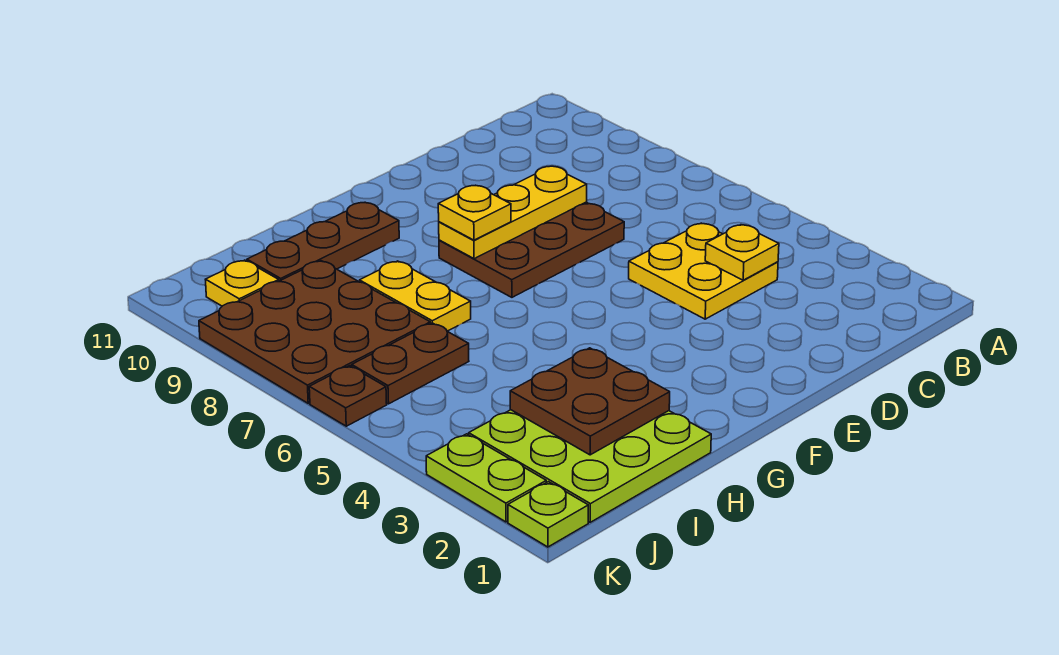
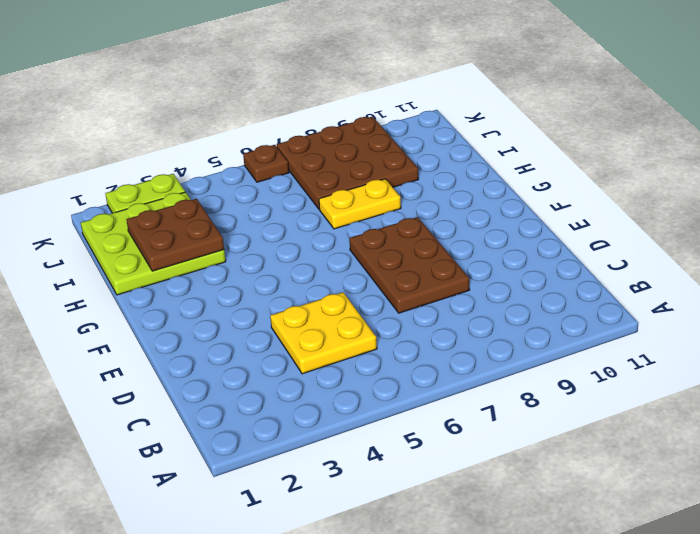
none -> brown plate G10:I10 level 1
none -> brown plate I6:J6 level 1
none -> yellow plate J10 level 1

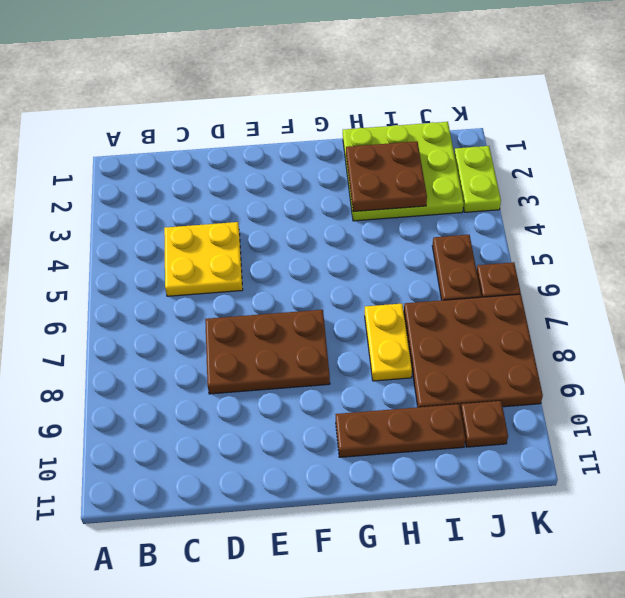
brown plate J5:J6 level 1 -> brown plate I6:J6 level 1
brown plate J10 level 1 -> yellow plate J10 level 1
none -> lime plate K1 level 1
none -> yellow plate C4 level 2
none -> yellow plate D8:F8 level 2

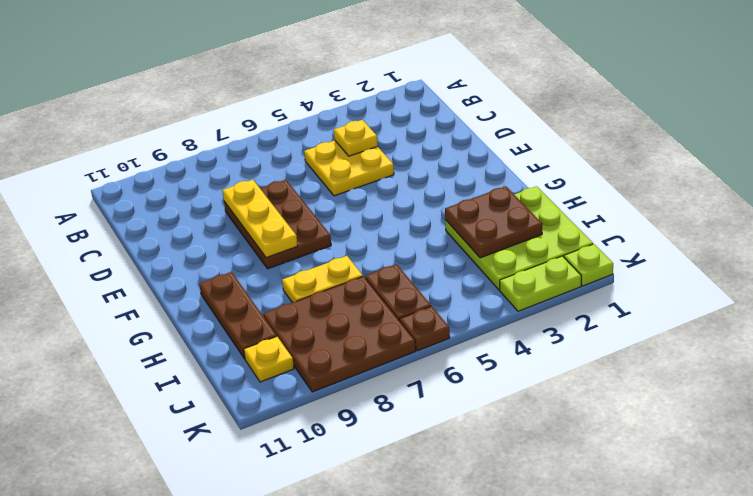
none -> yellow plate F8 level 3

